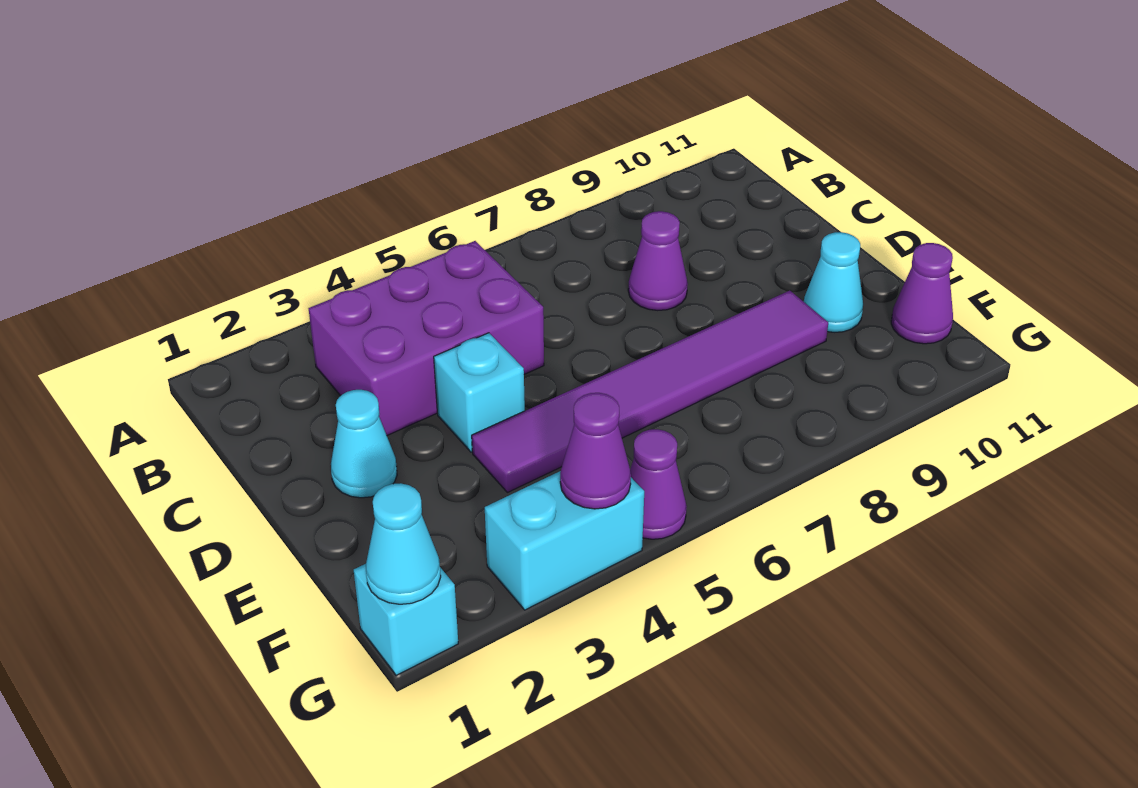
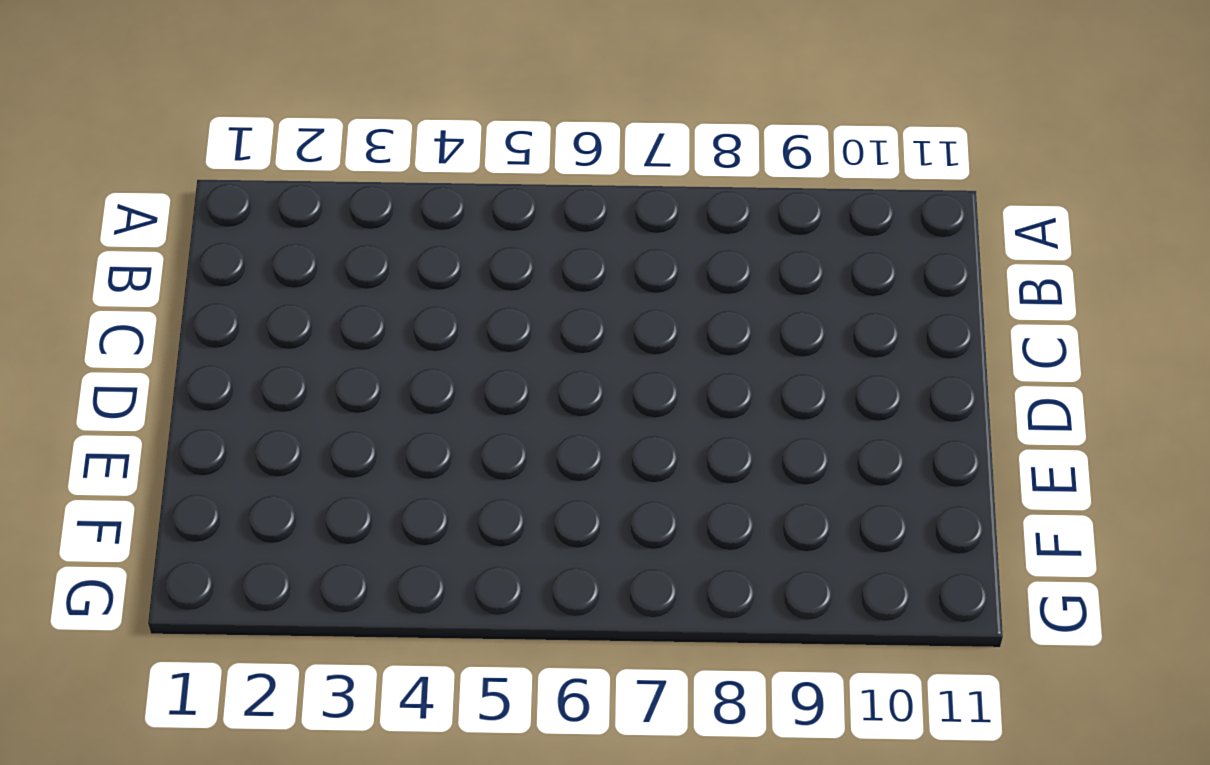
none -> purple brick B3:C5 level 1
none -> purple cone C8 level 1
none -> cyan cone D2 level 1

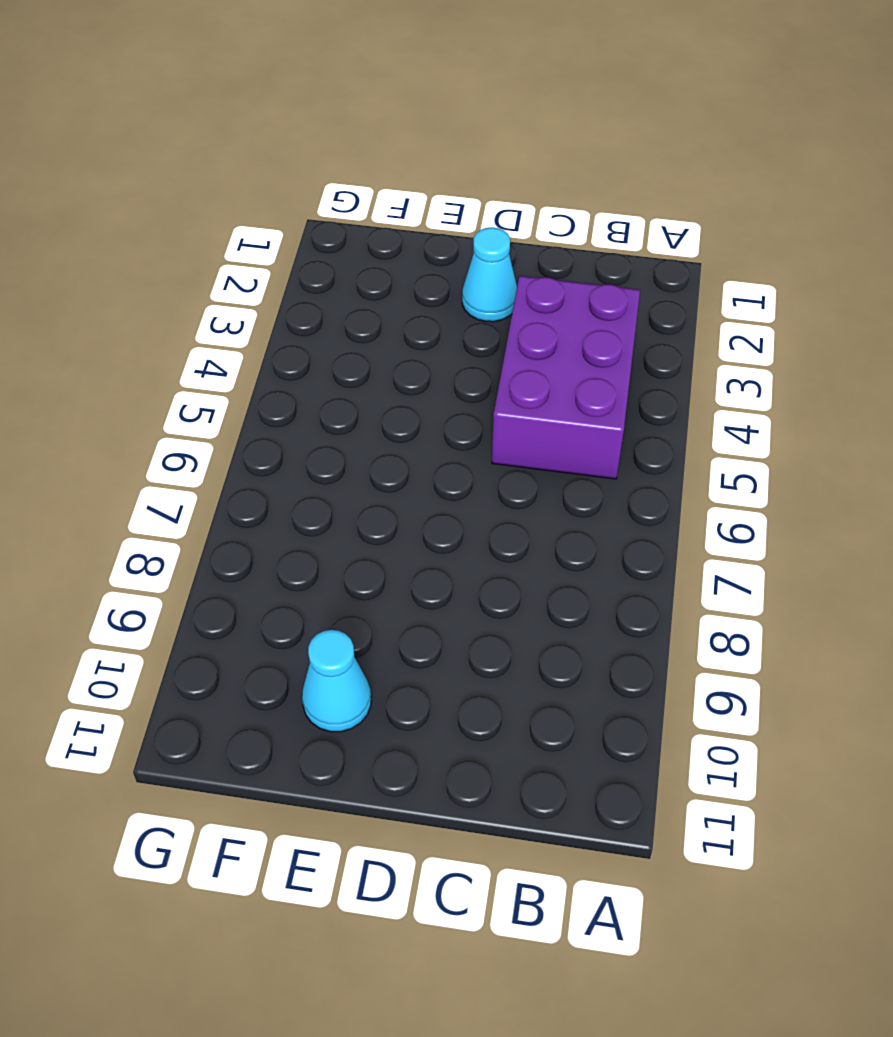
none -> purple cone C8 level 1
none -> cyan brick D4 level 1
none -> purple tile E4:E9 level 1

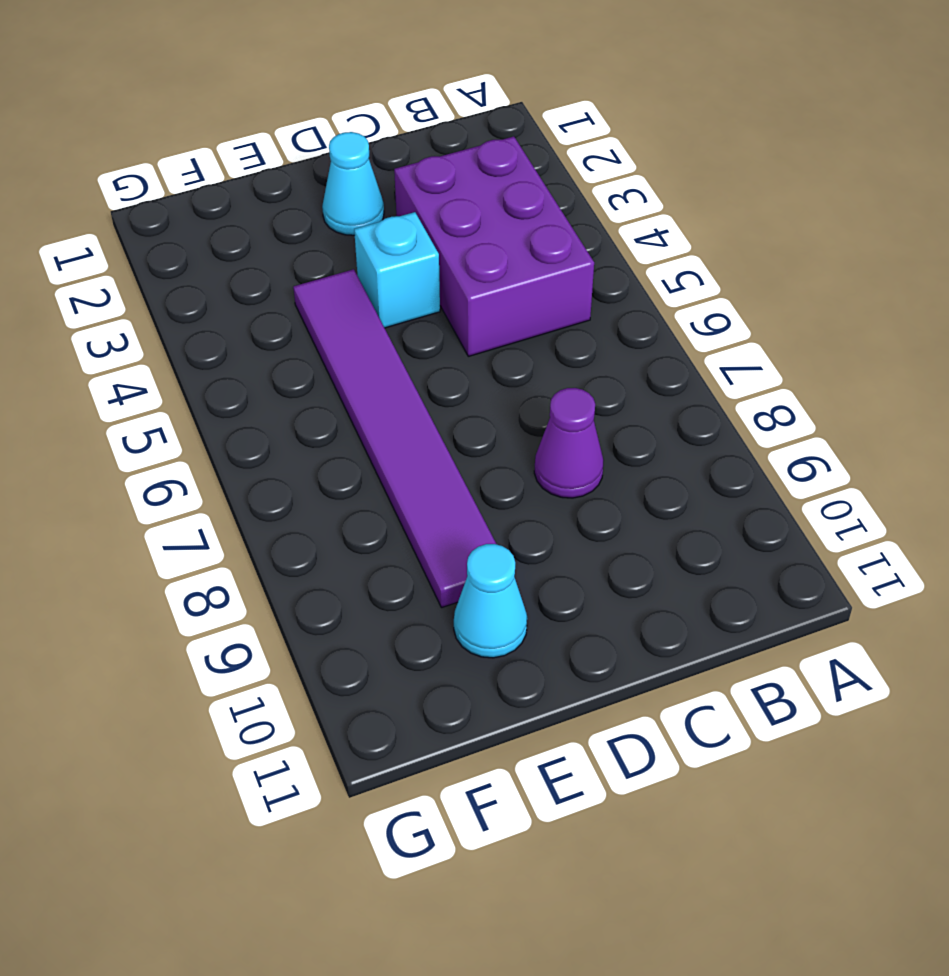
none -> purple cone F11 level 1
none -> cyan brick G1 level 1
none -> cyan brick G3:G4 level 1

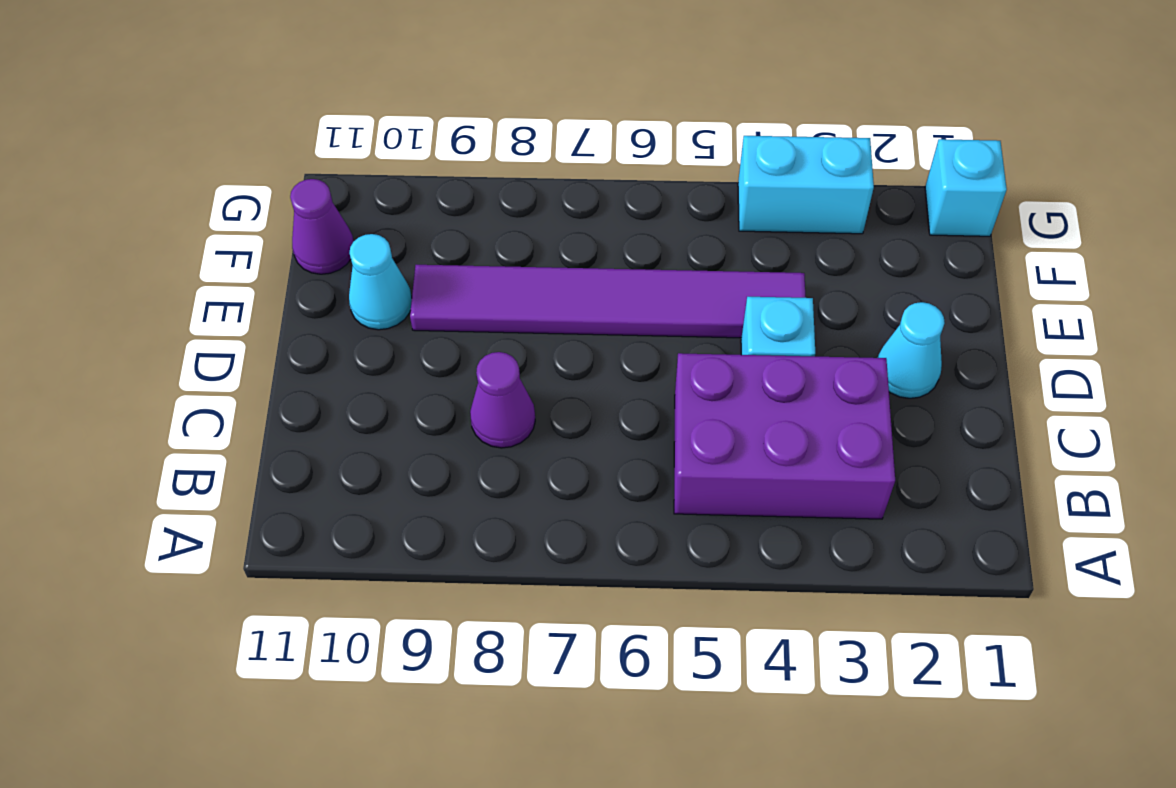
none -> purple cone G5 level 1
none -> cyan cone G1 level 2
none -> purple cone G4 level 2

